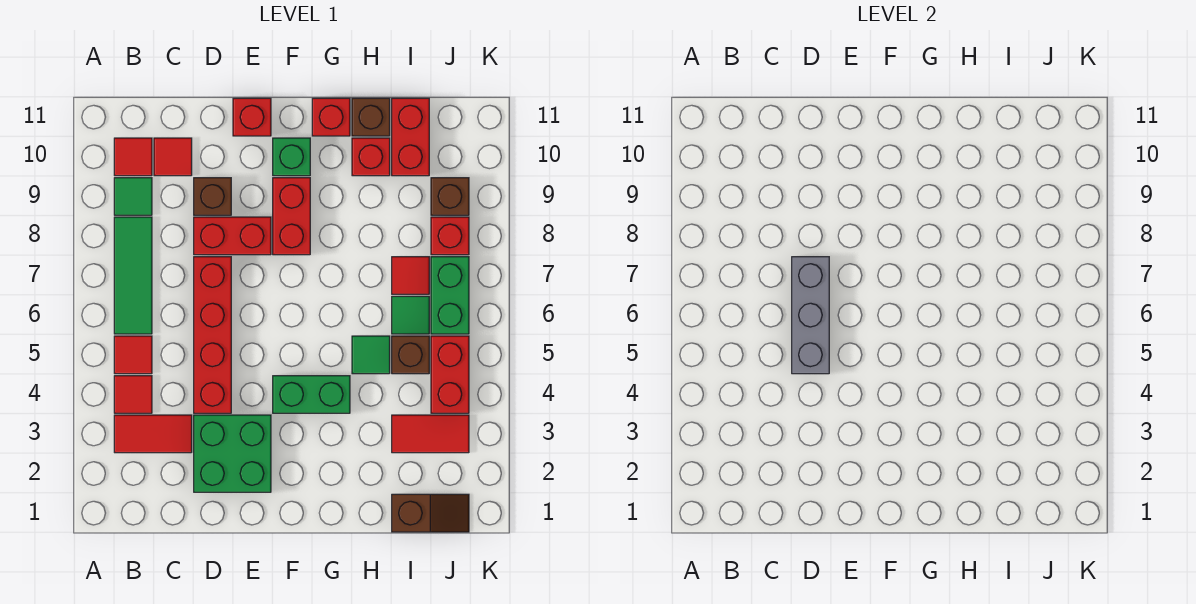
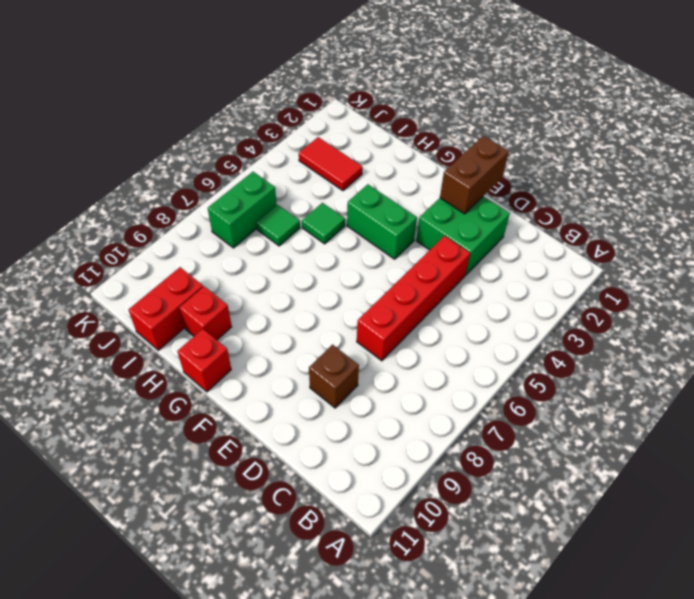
brown brick E1:E2 level 2 -> none
none -> red tile B3:C3 level 1
none -> red tile B4 level 1
none -> red tile B5 level 1
none -> green tile B6:B8 level 1

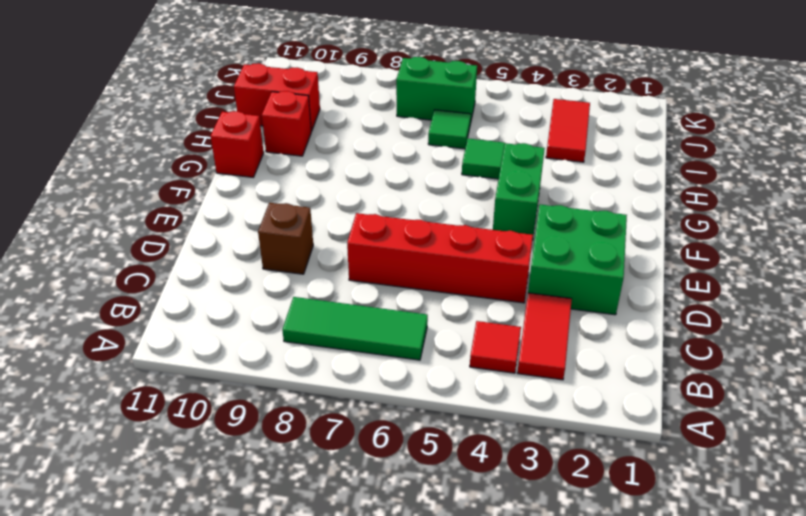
none -> red tile B5 level 1
none -> green tile B9 level 1
none -> red tile B10 level 1
none -> red tile C10 level 1

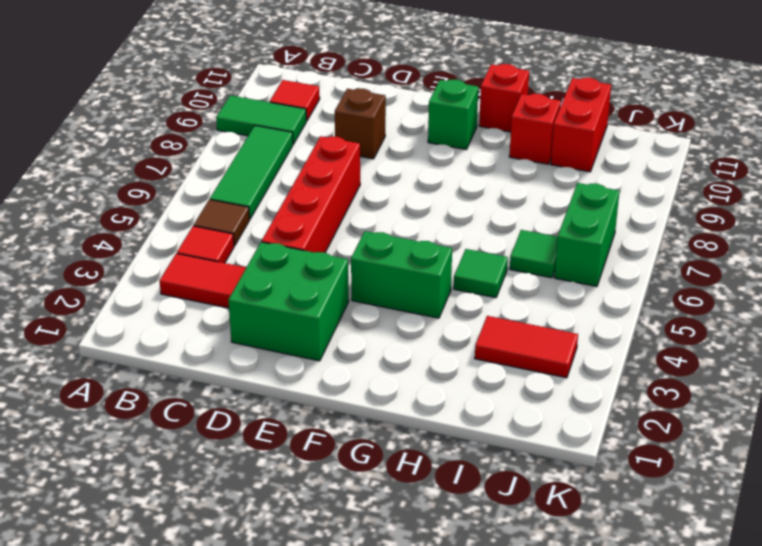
green tile A9:B9 level 1 -> green tile B9 level 1
brown tile B5 level 1 -> red tile B5 level 1
none -> red tile C10 level 1
none -> red brick D8:E8 level 1
none -> red brick E11 level 1
none -> red brick F8:F9 level 1

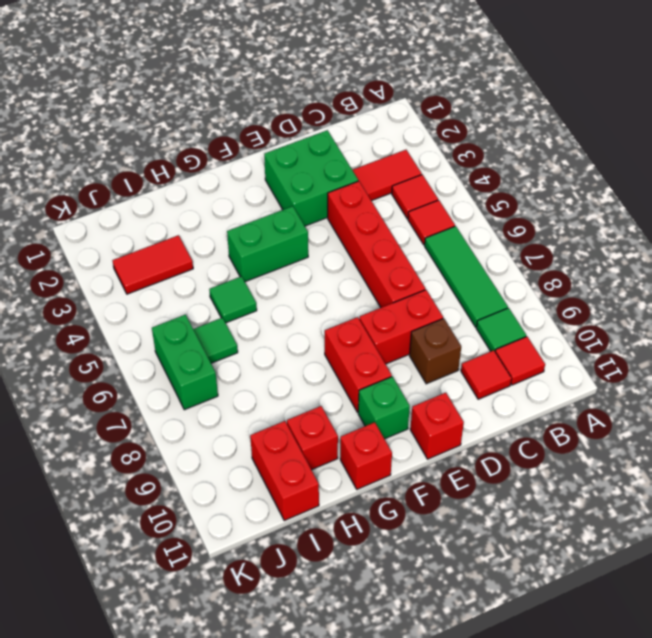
none -> brown brick H11 level 1
none -> brown slope I1:J1 level 1 top I
none -> brown brick I5 level 1
none -> red tile I7 level 1

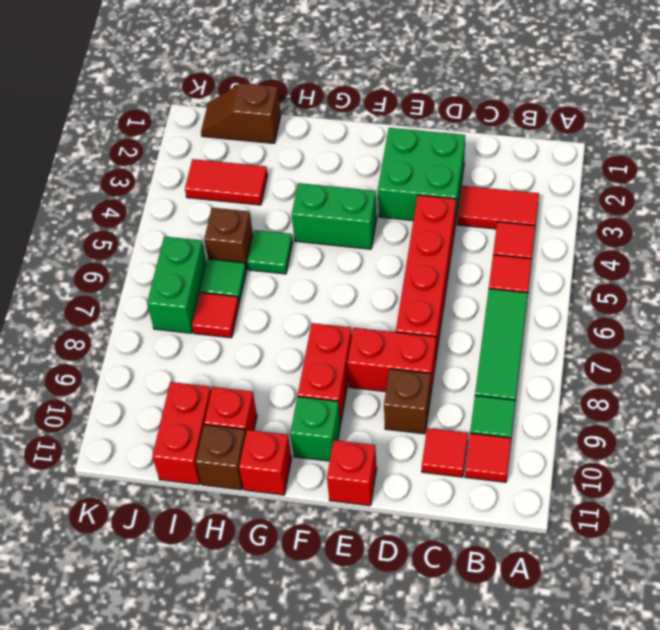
none -> red brick J4:J5 level 1
none -> red brick J8 level 1
none -> brown brick J9 level 1
none -> grey brick D5:D7 level 2

